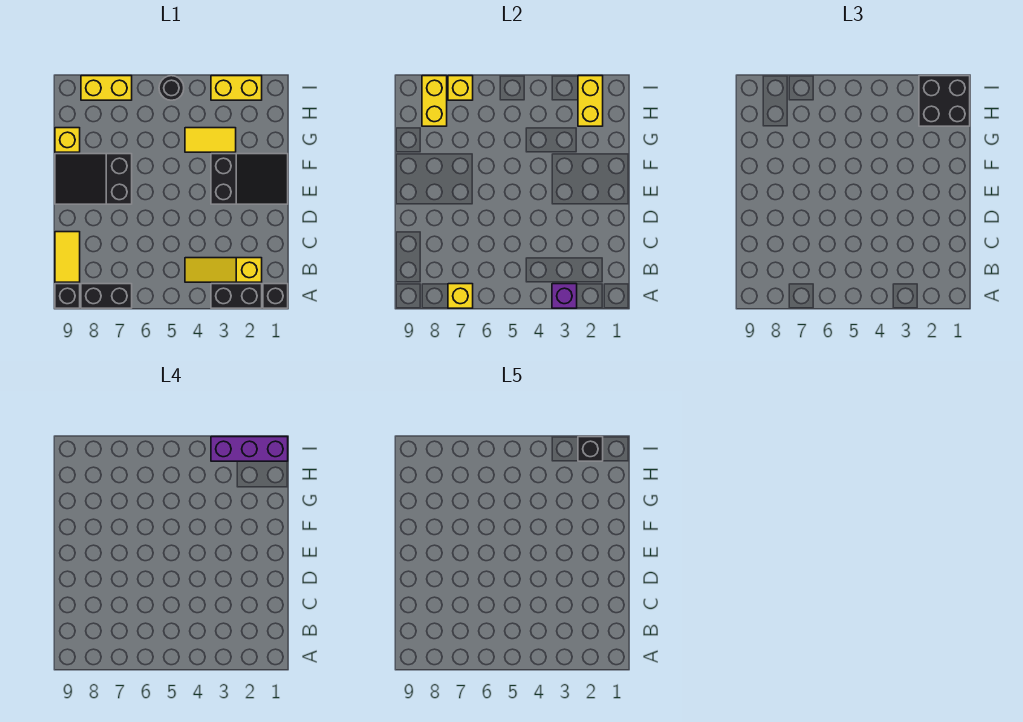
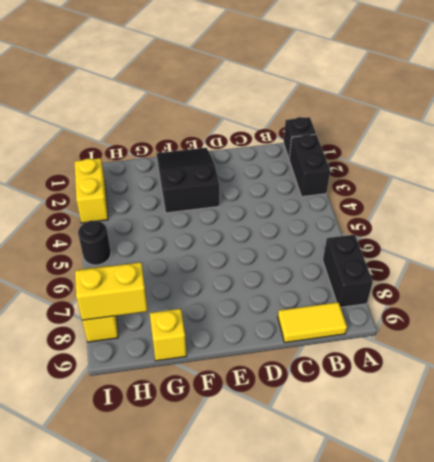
none -> black brick A9 level 1
none -> yellow slope B2:B4 level 1 top 2
none -> black slope E7:F9 level 1 top 7

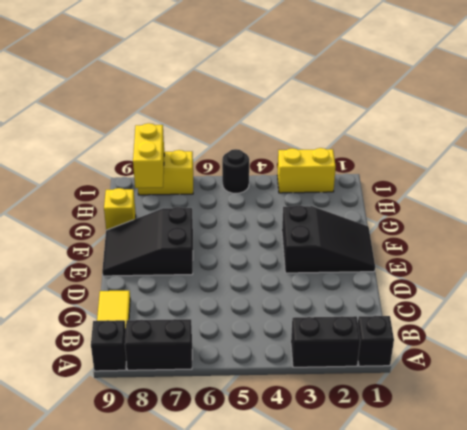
none -> yellow slope B2:B4 level 1 top 2
none -> yellow tile G3:G4 level 1
none -> purple brick A3 level 2

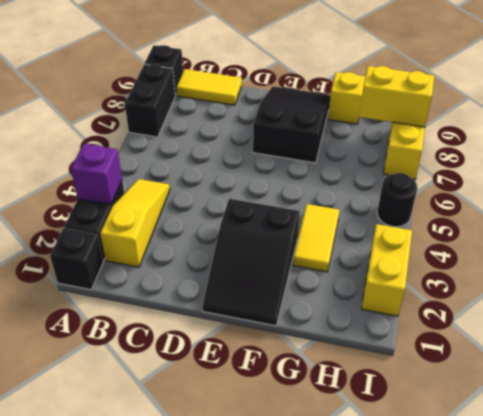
none -> yellow brick A7 level 2
none -> yellow brick H2:I2 level 2
none -> yellow brick I7 level 2

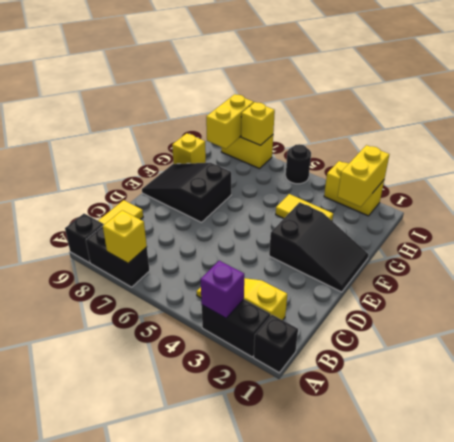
none -> black brick H1:I2 level 3
none -> purple brick I1:I3 level 4
none -> black brick I2 level 5

